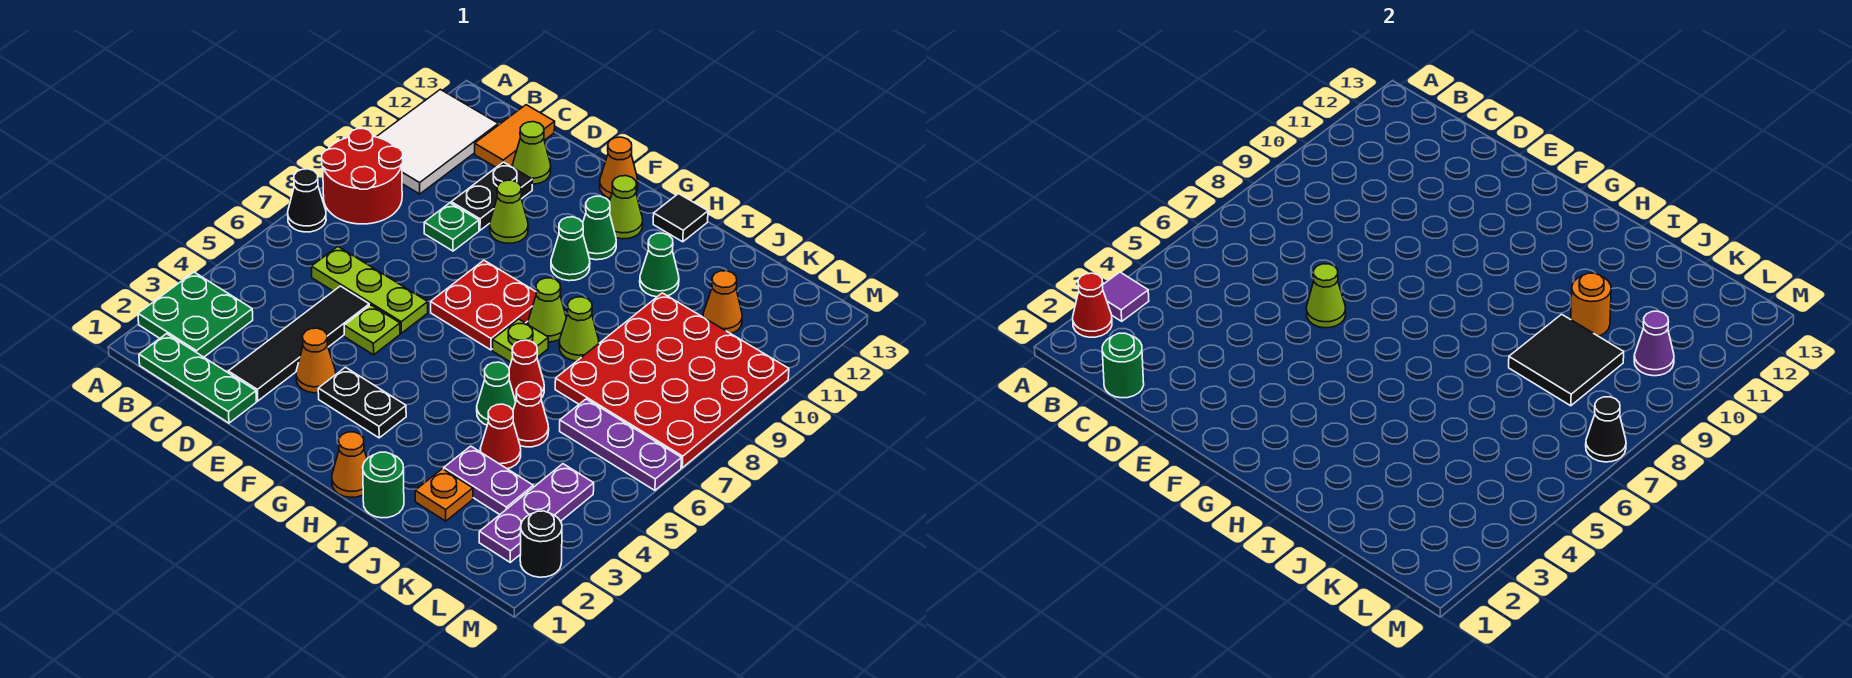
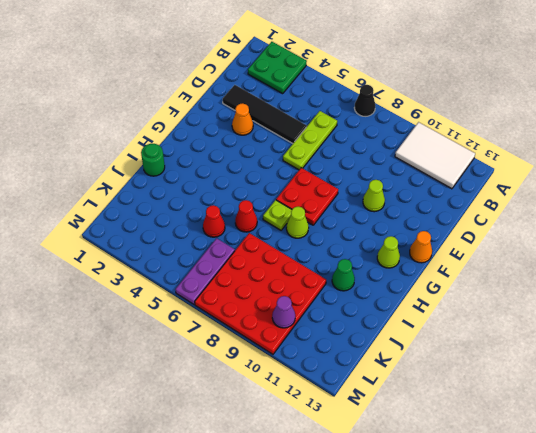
none -> red round brick A8:B9 level 1
none -> green plate B1:D1 level 1
none -> orange tile C12:C13 level 1
none -> green plate D9 level 1

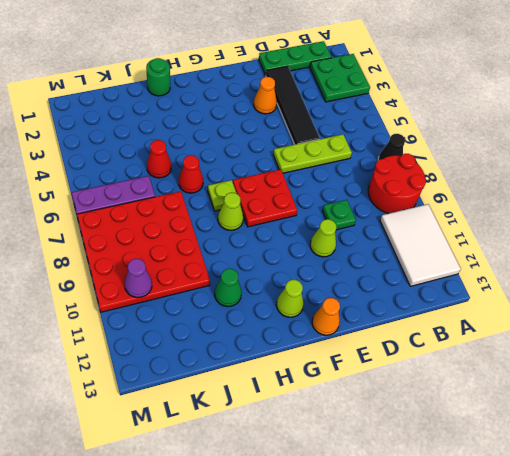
none -> orange tile C12:C13 level 1
none -> black plate D10:D11 level 1
none -> lime cone D12 level 1
none -> lime plate E5 level 1

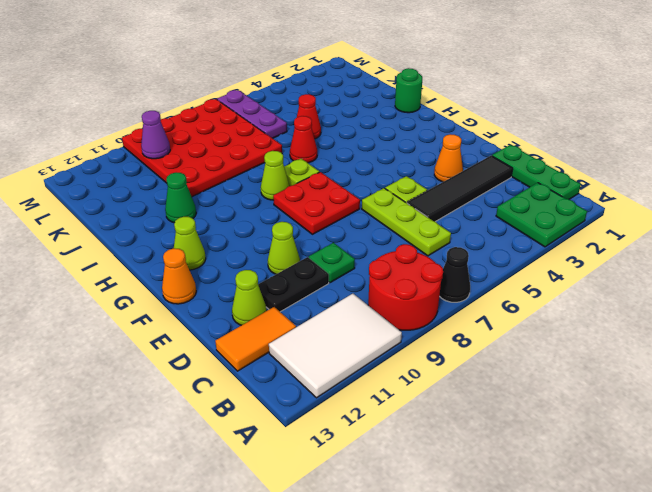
none -> black plate F3:G3 level 1
none -> green cone G10 level 1
none -> green cone G11 level 1
none -> orange cone H1 level 1

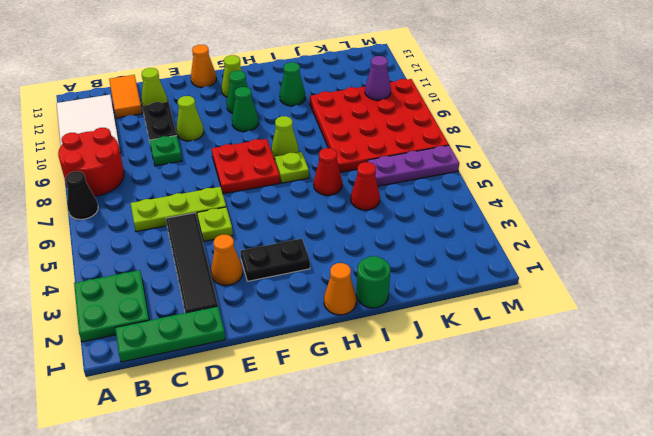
none -> black tile H13 level 1
none -> green cone I5 level 1
none -> lime cone I8 level 1
none -> orange plate J2 level 1

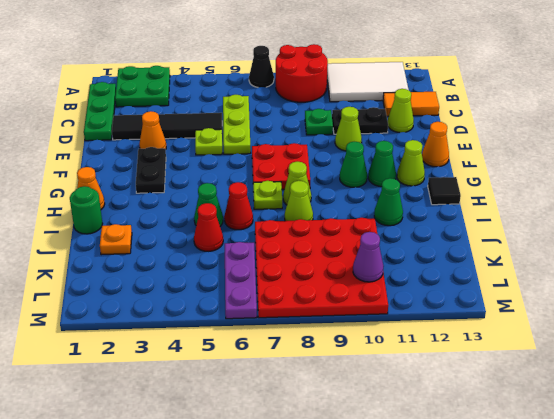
none -> purple plate J3:K3 level 1
none -> red cone J4 level 1
none -> orange cone K11 level 1
none -> purple plate L2:L4 level 1

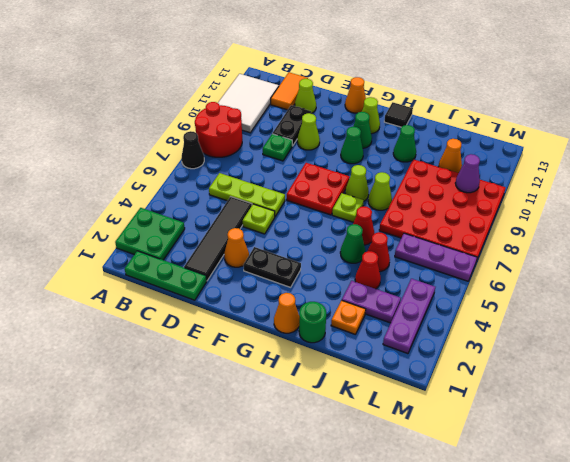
none -> black round brick M2 level 1
none -> red cone A2 level 2
none -> purple tile A3 level 2
none -> green round brick C1 level 2

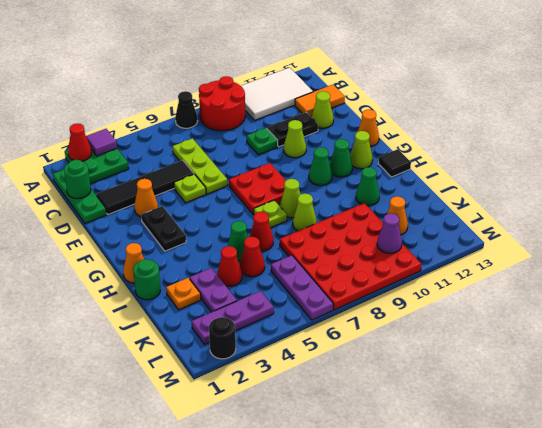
none -> lime cone E6 level 2
none -> black tile J8:K9 level 2
none -> orange round brick J10 level 2
none -> black cone M7 level 2

